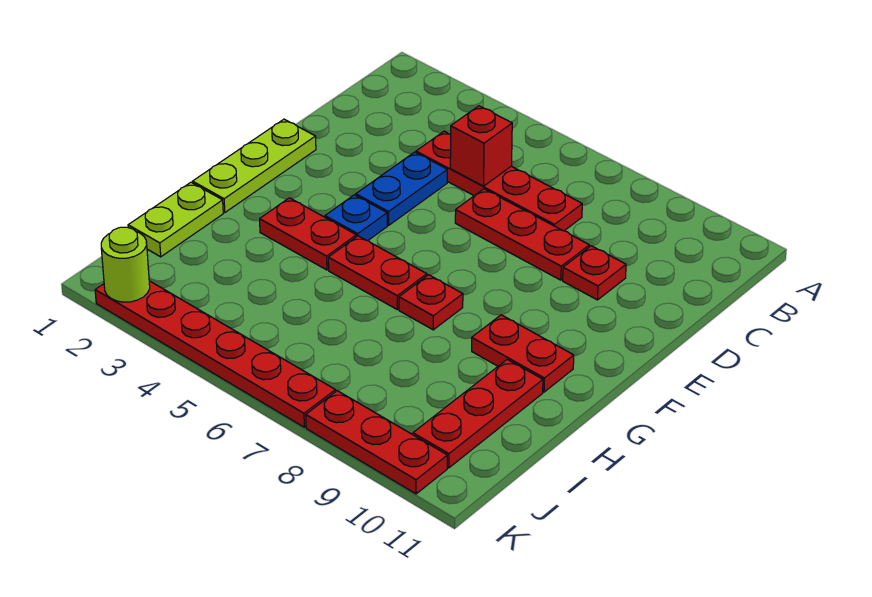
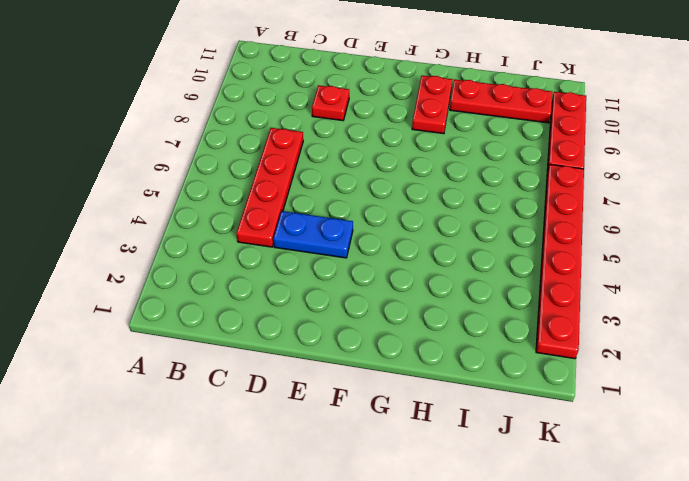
none -> red plate D6:D8 level 1
none -> lime plate E1:G1 level 1
none -> blue plate F4 level 1

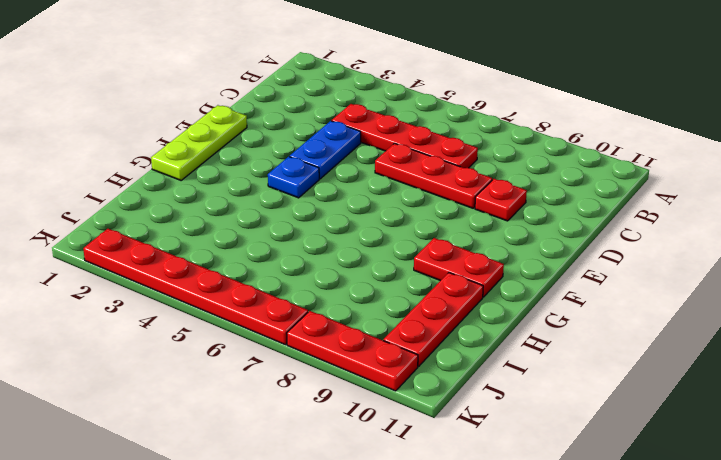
none -> red plate G3:G4 level 1
none -> red plate G5:G6 level 1
none -> red plate G7 level 1

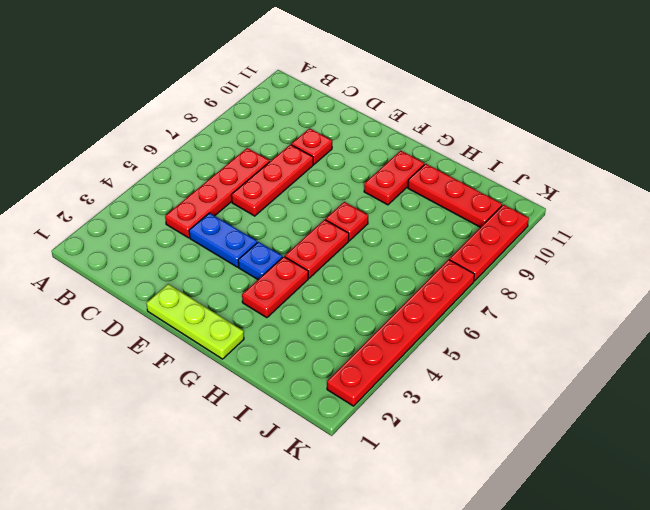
none -> lime plate H1:I1 level 1
none -> red brick C5 level 2
none -> lime round brick K2 level 2

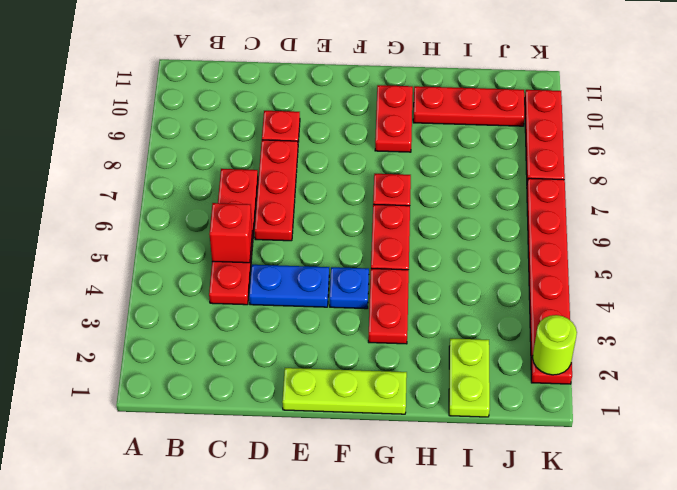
lime plate I1:I2 level 1 -> lime plate H1:I1 level 1

